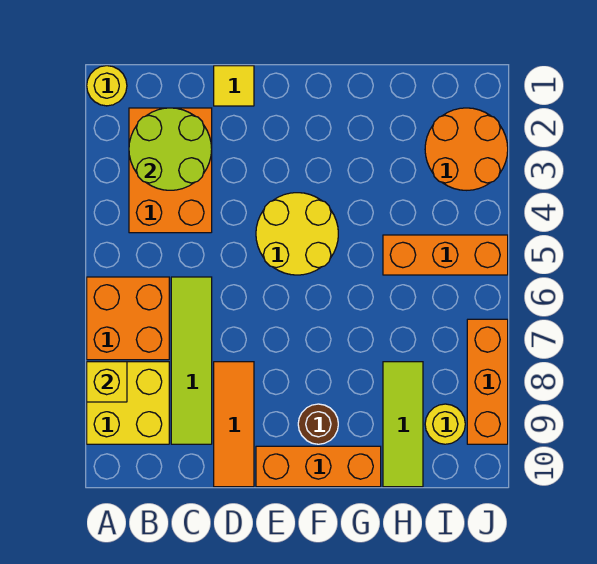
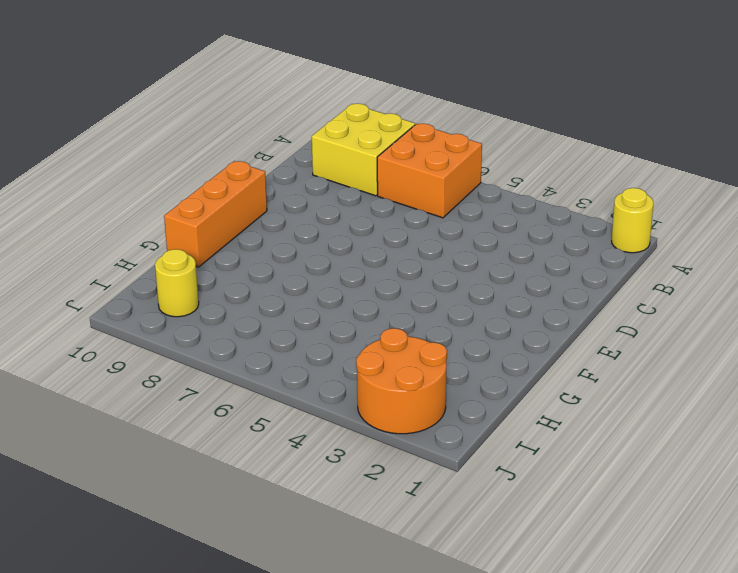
none -> orange brick B2:C4 level 1
none -> lime tile C6:C9 level 1
none -> yellow tile D1 level 1

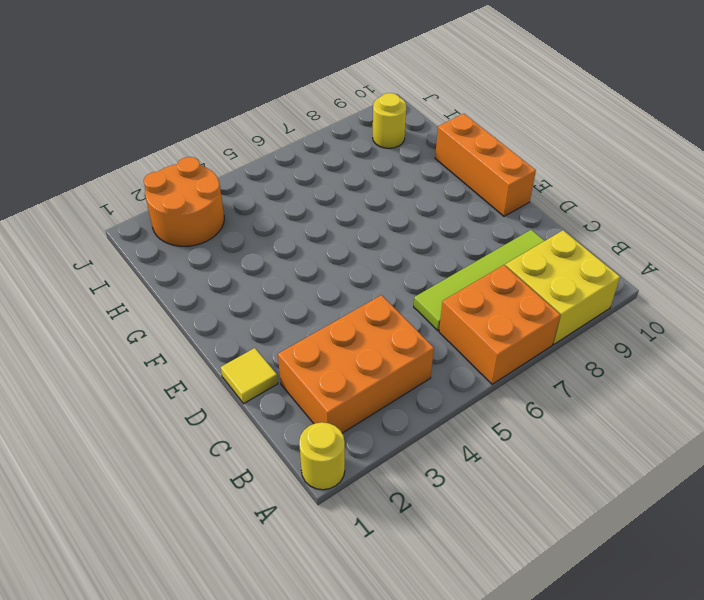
none -> orange tile D8:D10 level 1
none -> yellow round brick E4:F5 level 1
none -> brown round brick F9 level 1

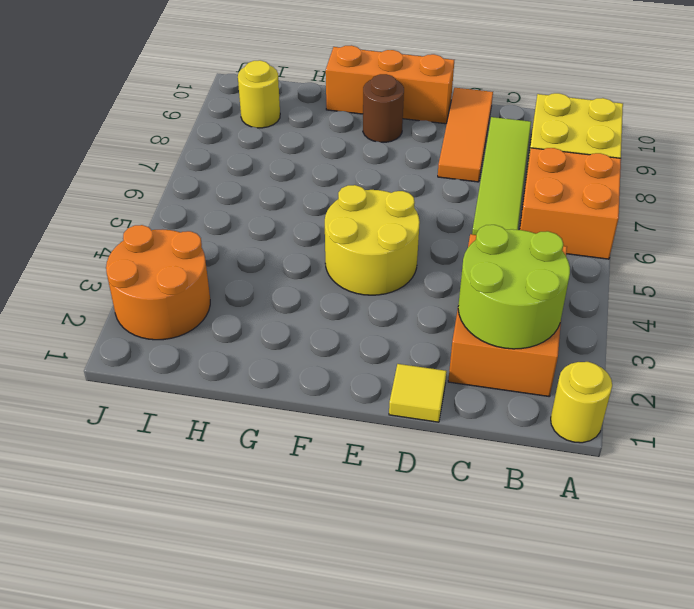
none -> orange brick H5:J5 level 1
none -> lime tile H8:H10 level 1
none -> orange brick J7:J9 level 1

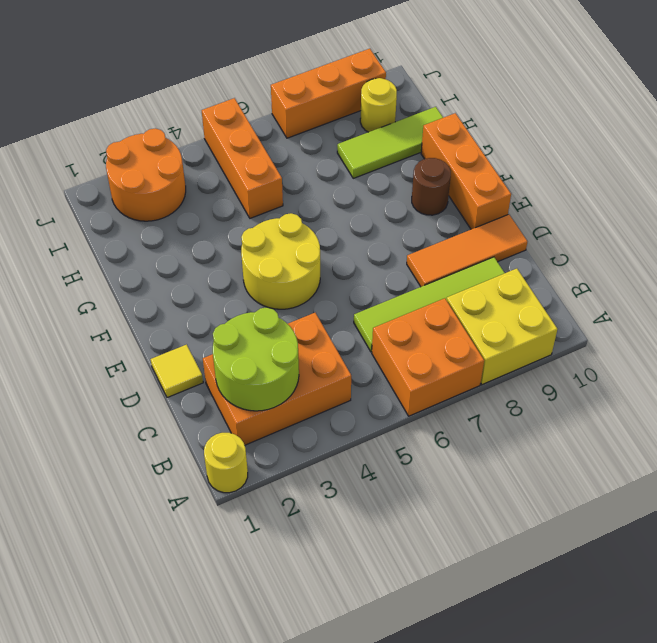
none -> yellow brick A8 level 2

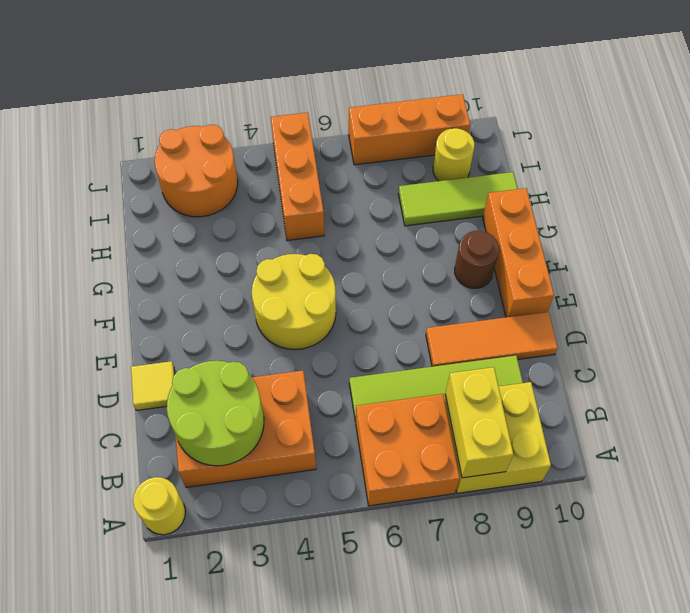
yellow brick A8:B8 level 2 -> yellow brick A8 level 2

